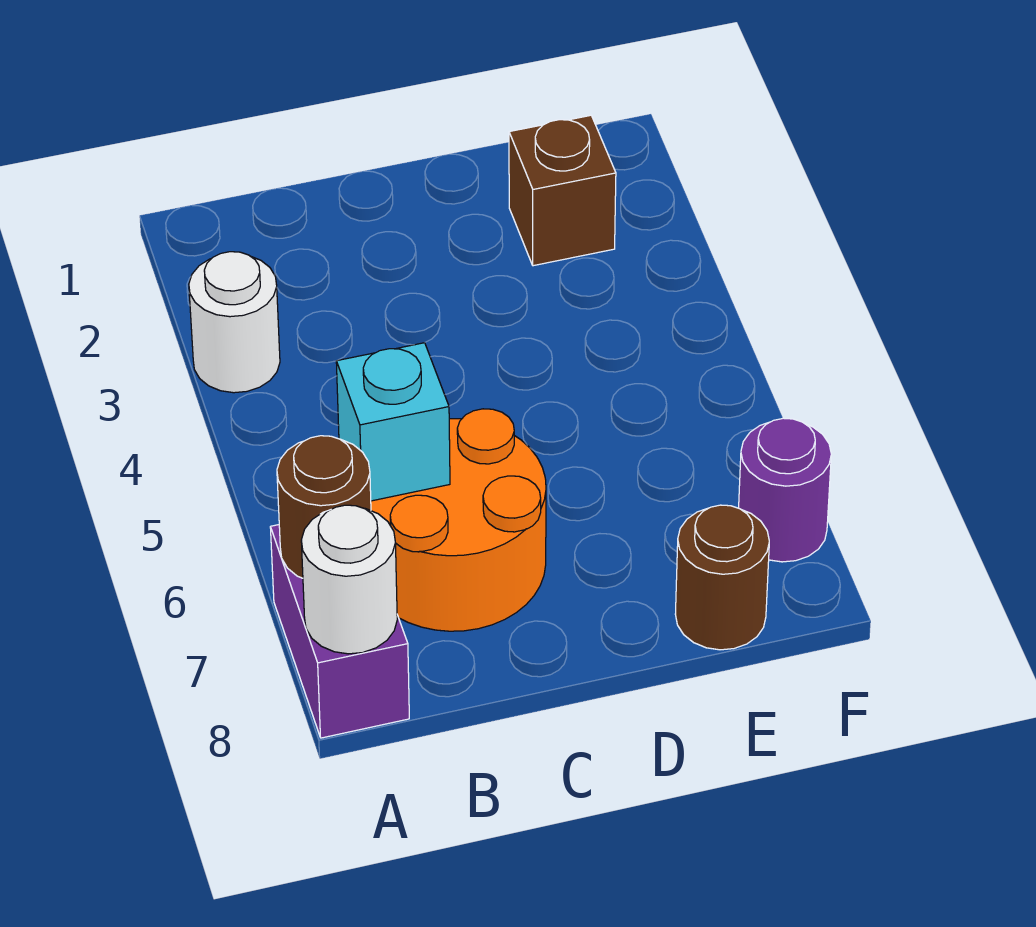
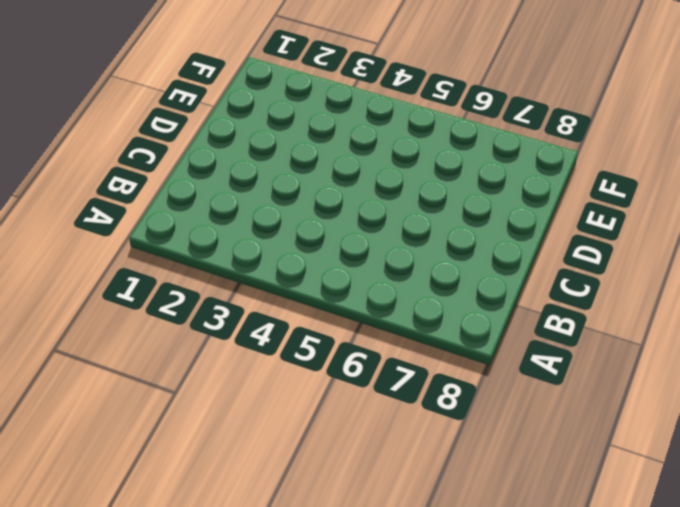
none -> white round brick A3 level 1
none -> purple brick A7:A8 level 1

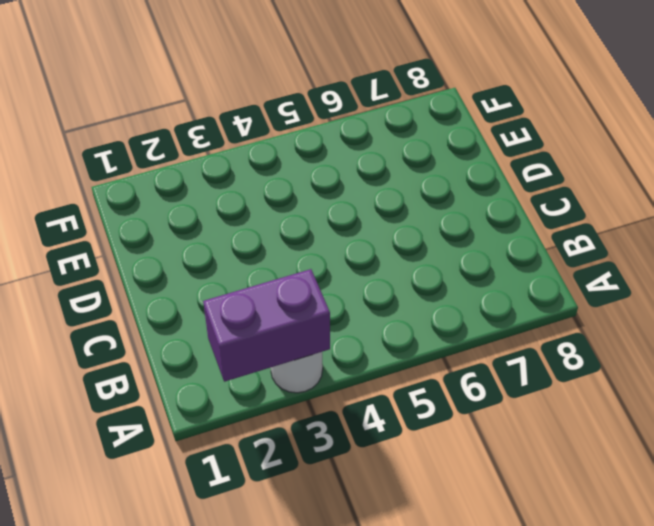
purple brick A2:A3 level 2 -> purple brick A7:A8 level 1
none -> orange round brick B6:C7 level 1
none -> brown brick E2 level 1

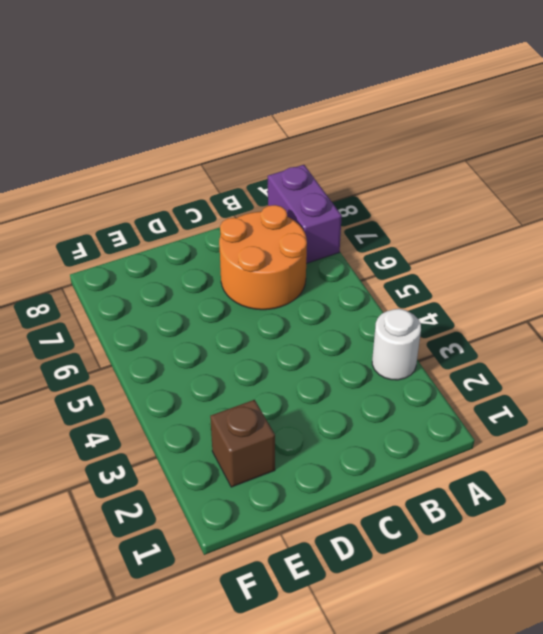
none -> brown round brick E8 level 1
none -> purple round brick F7 level 1

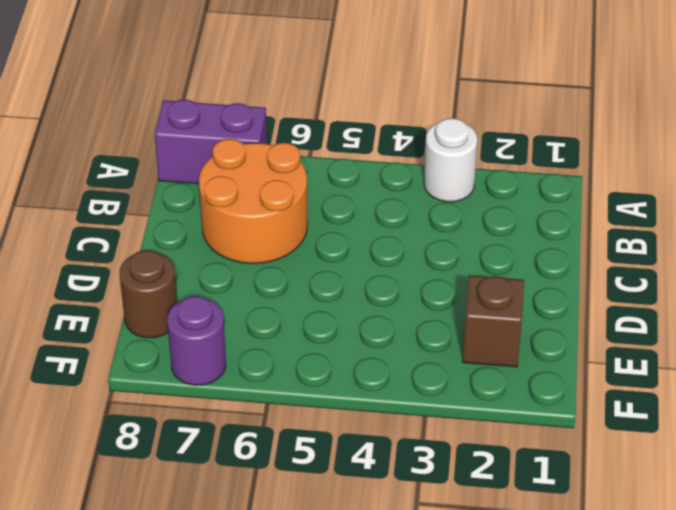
none -> brown round brick A7 level 2
none -> white round brick A8 level 2

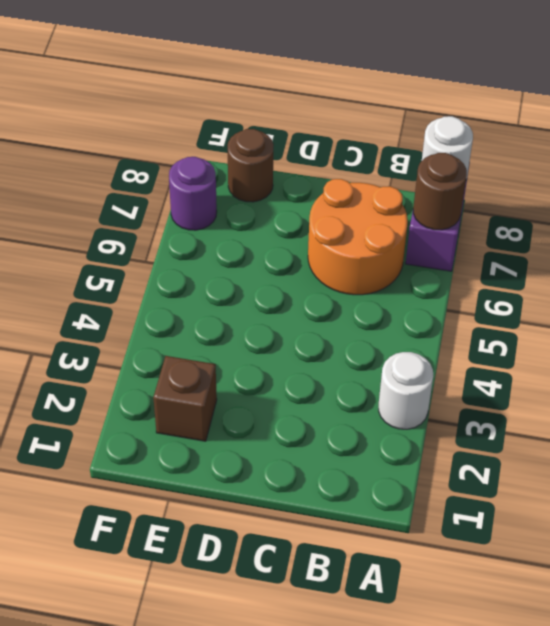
none -> cyan brick B6 level 2

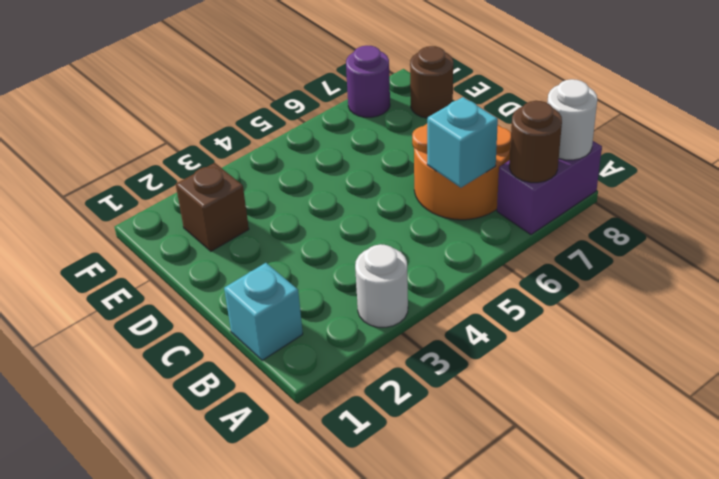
cyan brick B1 level 1 -> none

